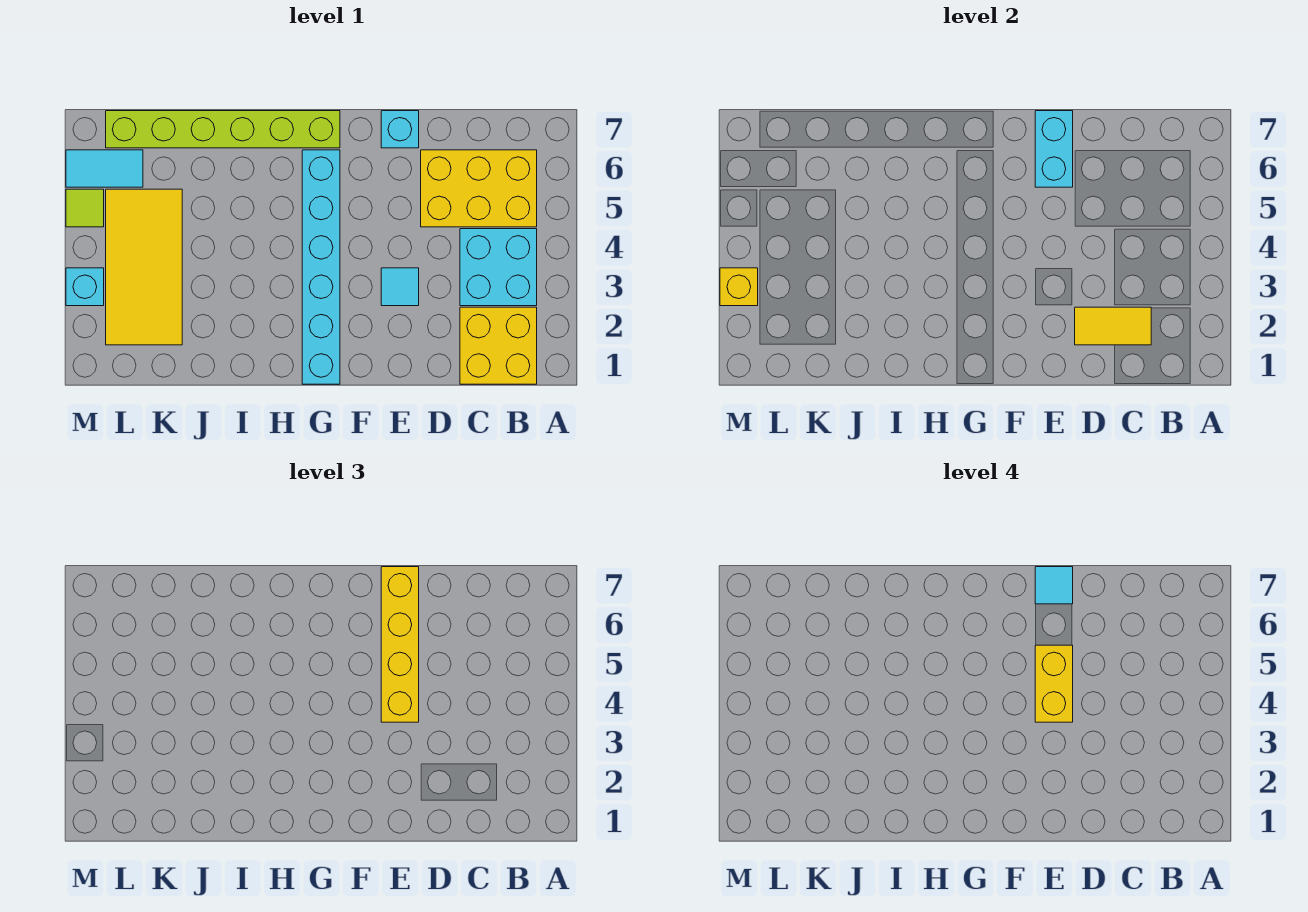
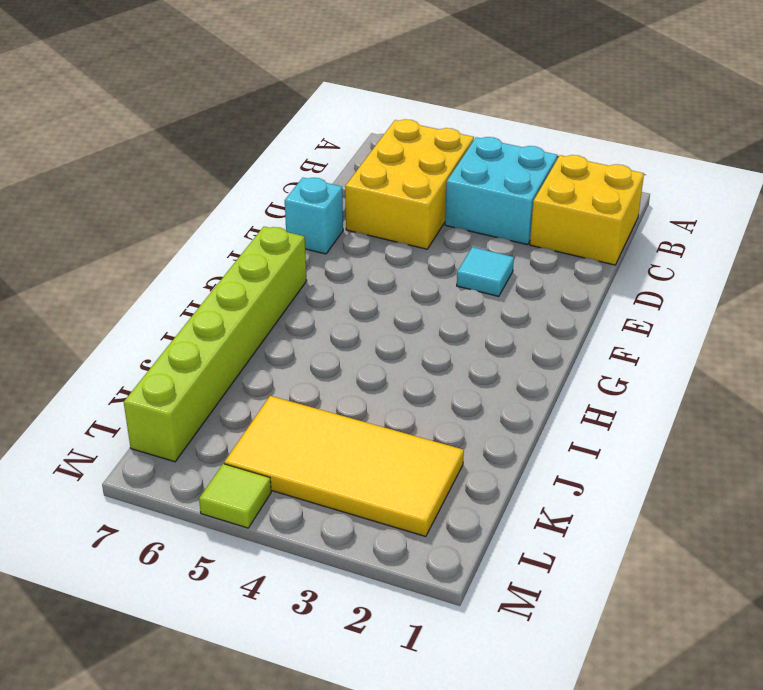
none -> cyan brick G1:G6 level 1
none -> cyan tile L6:M6 level 1
none -> cyan brick M3 level 1

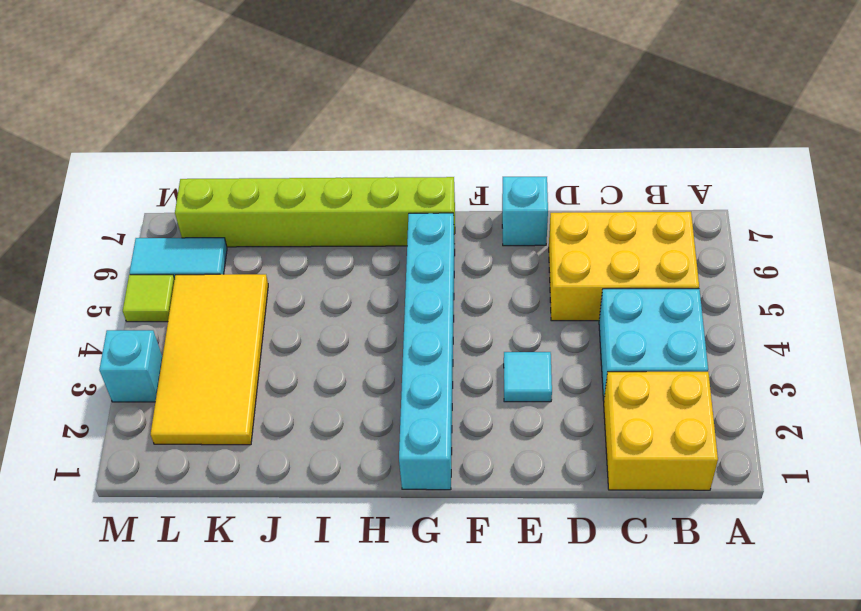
none -> yellow tile C2:D2 level 2
none -> cyan brick E6:E7 level 2
none -> yellow brick M3 level 2

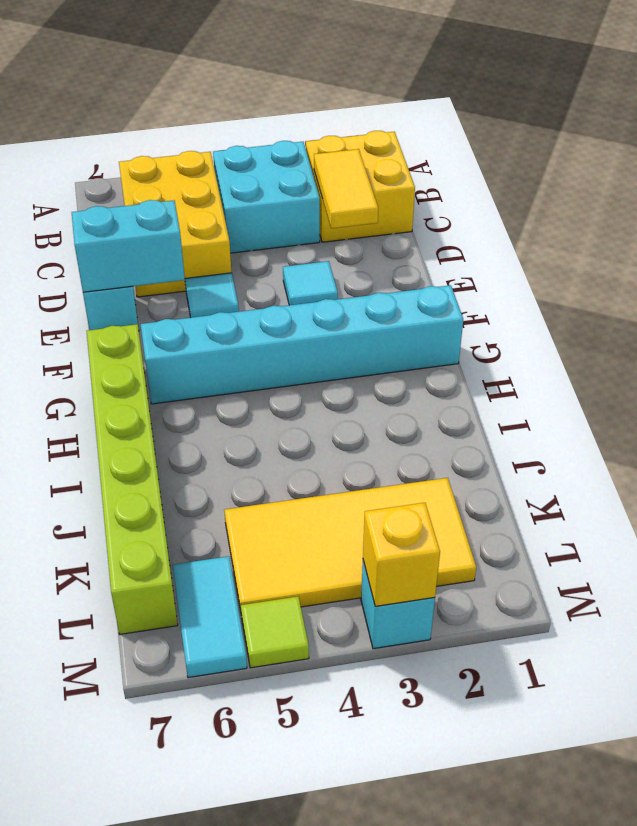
cyan tile E5 level 1 -> cyan tile E7 level 4
none -> yellow brick E4:E7 level 3
none -> yellow brick E4:E5 level 4

